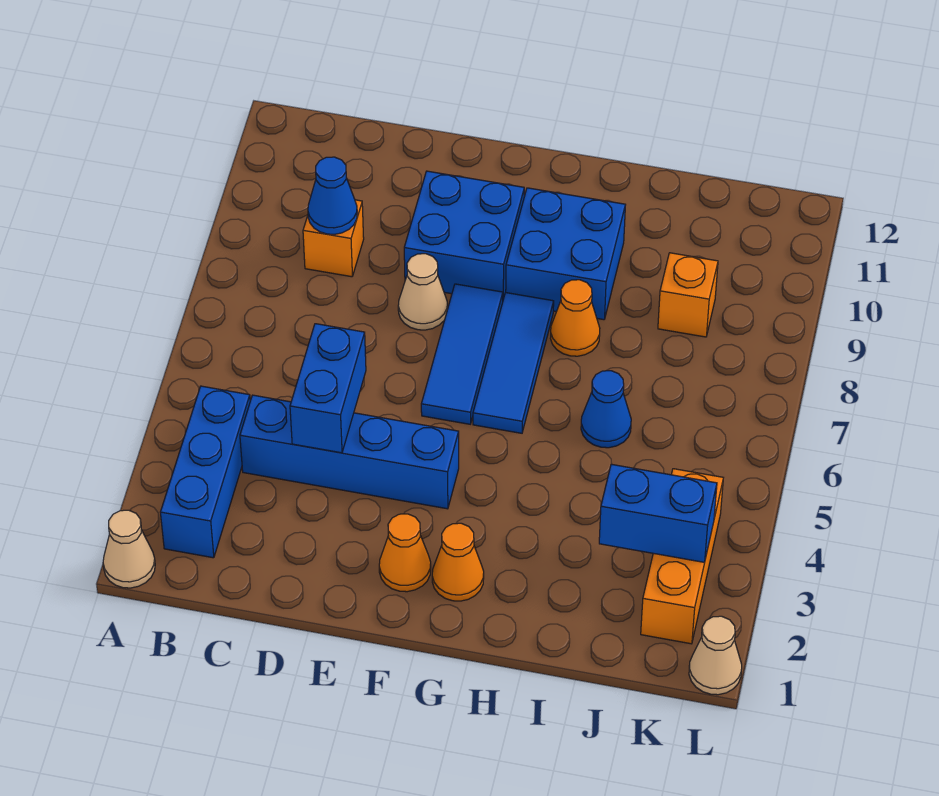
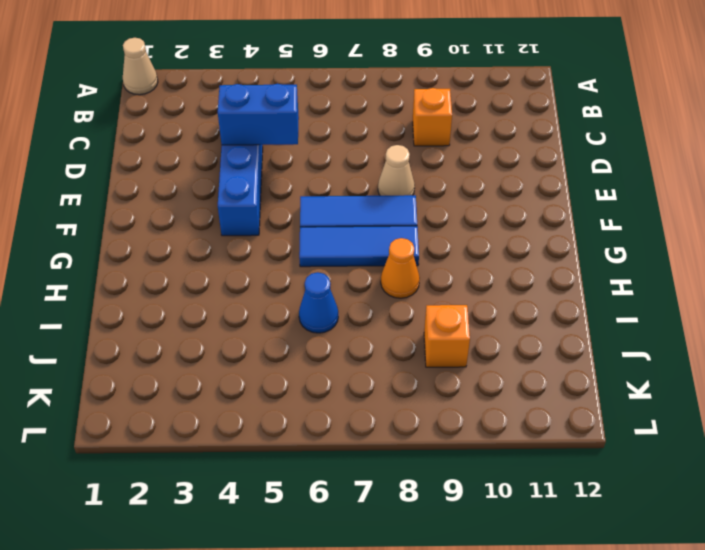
none -> blue brick B2:B4 level 1
none -> blue brick E9:F10 level 1
none -> orange cone F2 level 1

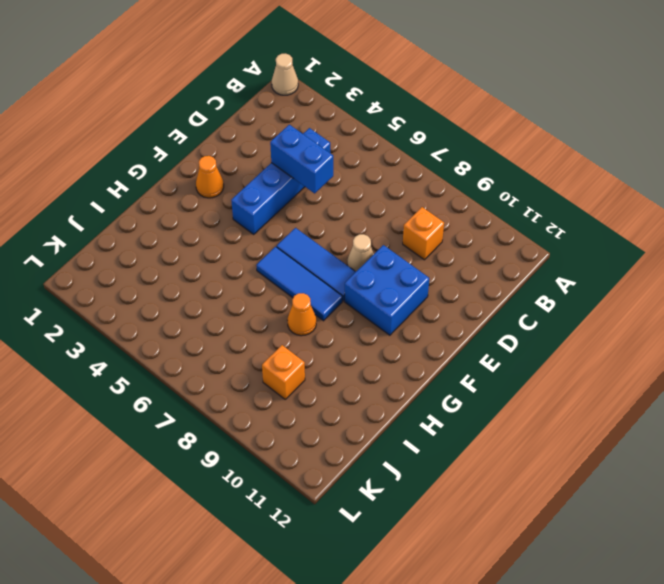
none -> blue brick B2:B4 level 1
none -> orange cone G2 level 1
none -> blue brick G9:H10 level 1

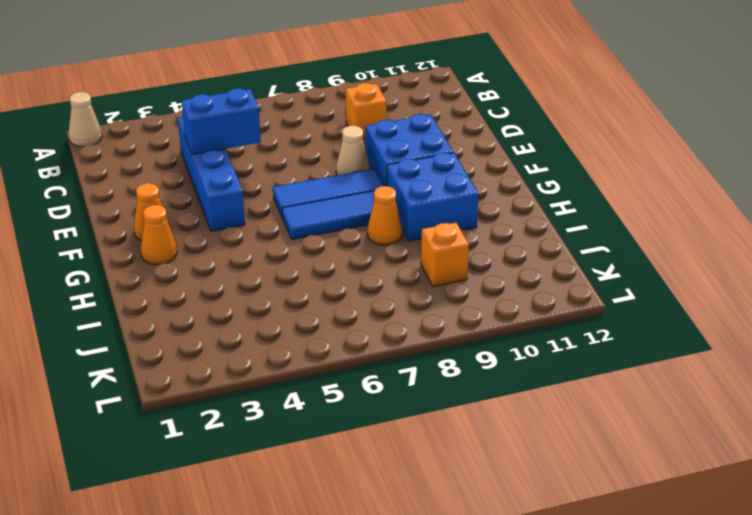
none -> blue brick B2:B4 level 1
none -> blue cone I6 level 1
none -> orange brick K2:K4 level 1

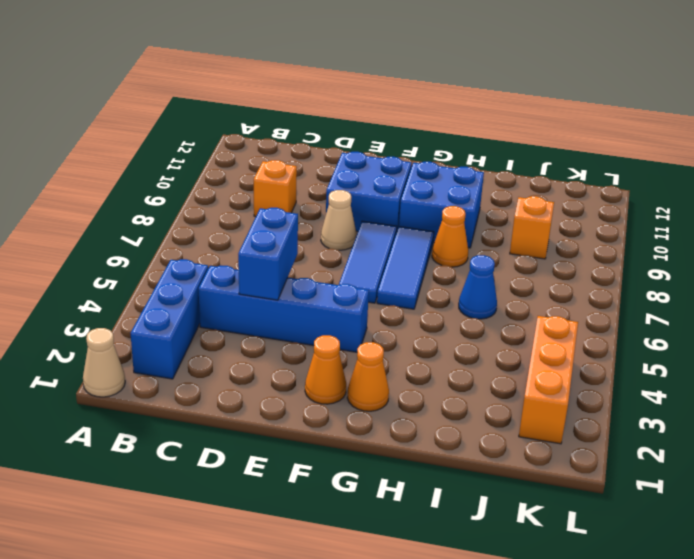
none -> tan cone L1 level 1
none -> blue cone C9 level 2
none -> blue brick J3:K3 level 2

